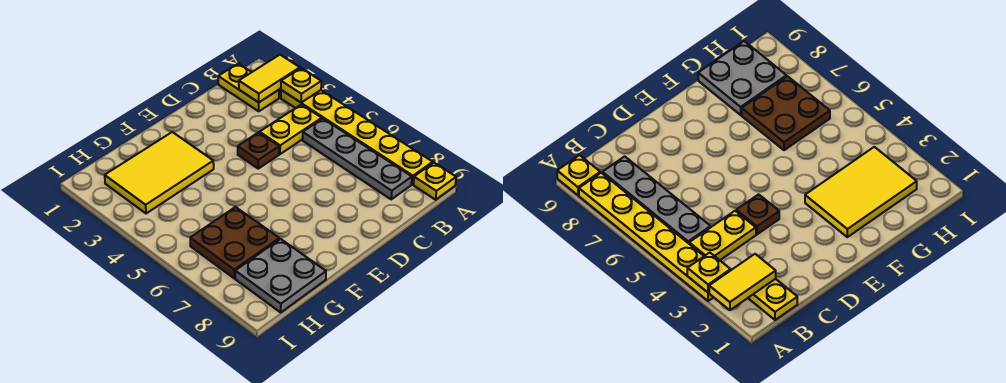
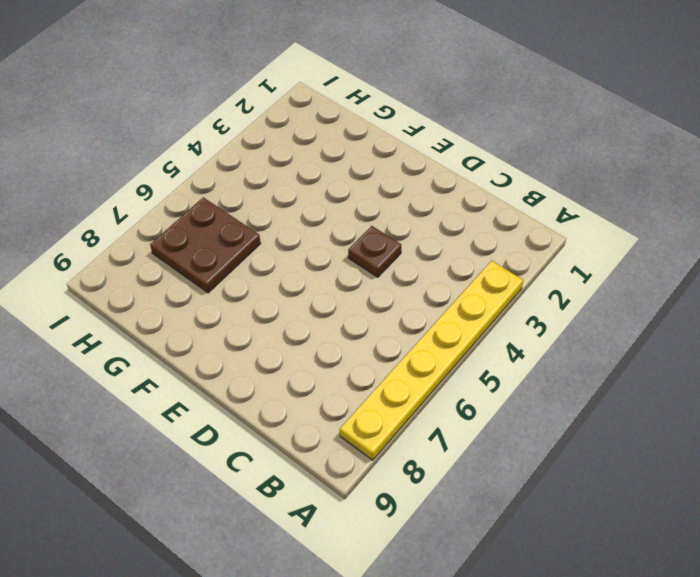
none -> yellow plate A9 level 1
none -> yellow plate B1:B2 level 1

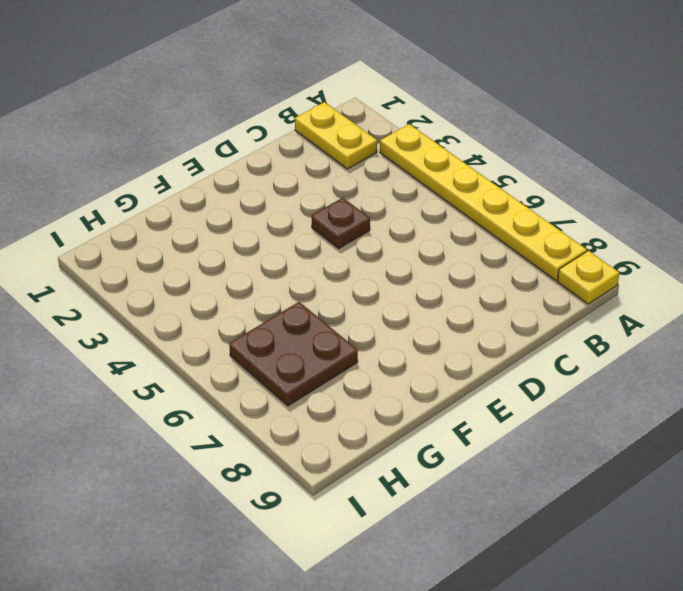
none -> yellow plate B4:C4 level 1
none -> grey plate B5:B8 level 1

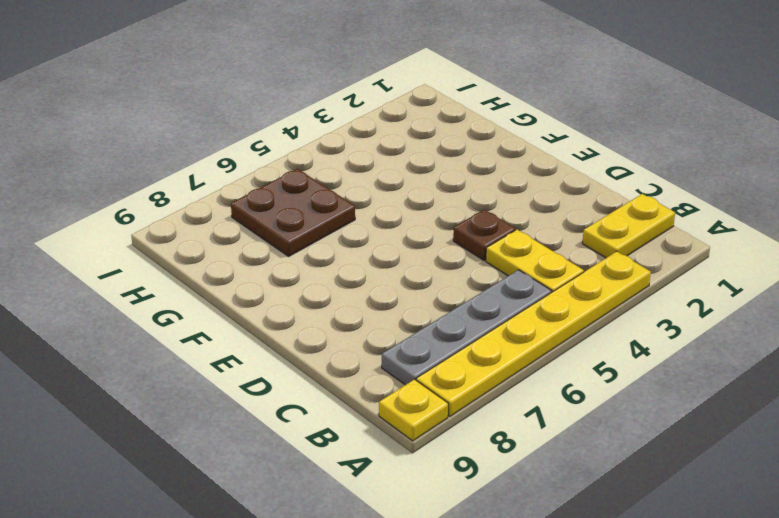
none -> yellow tile F2:H3 level 1
none -> grey plate G8:H9 level 1

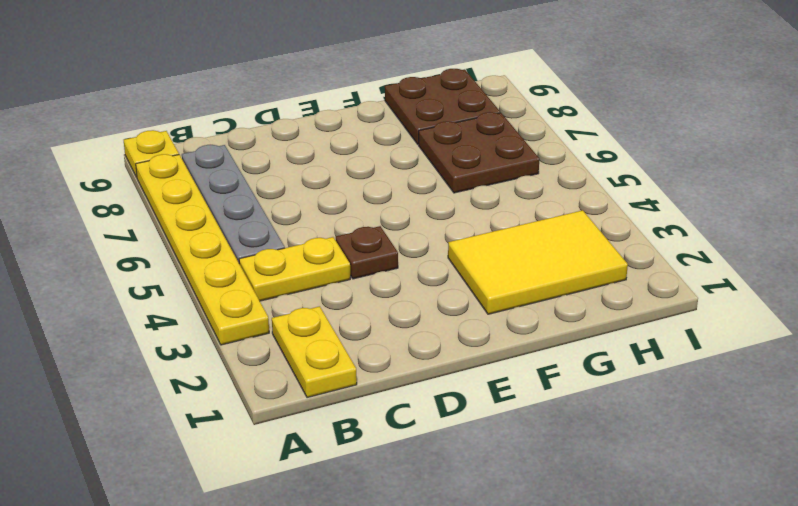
brown plate G8:H9 level 1 -> grey plate G8:H9 level 1
none -> yellow tile A2:B2 level 2
none -> yellow plate A3 level 2

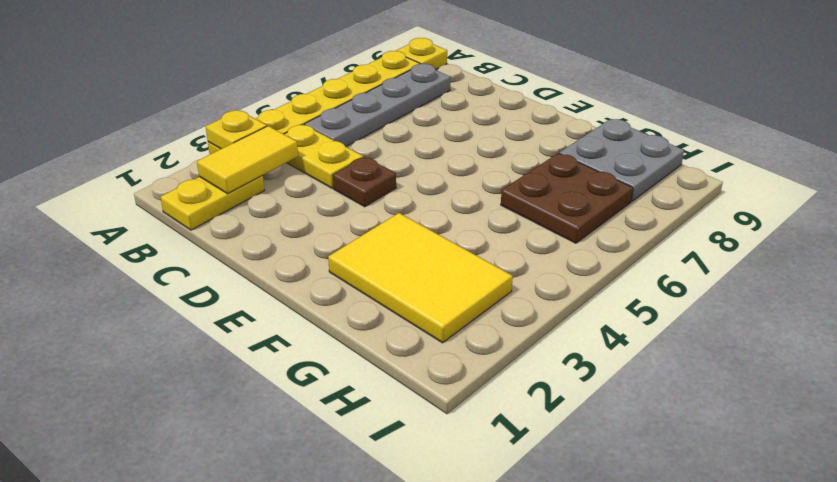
yellow tile B2:B3 level 2 -> yellow tile A2:B2 level 2

